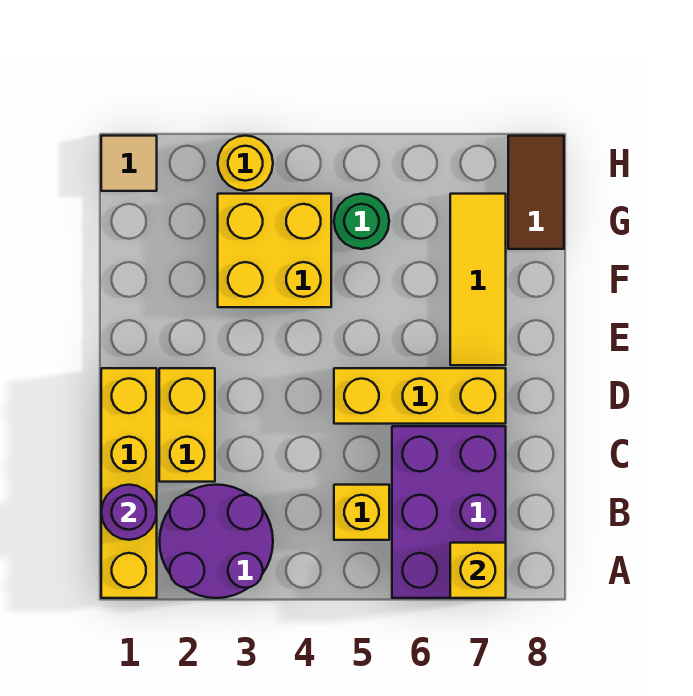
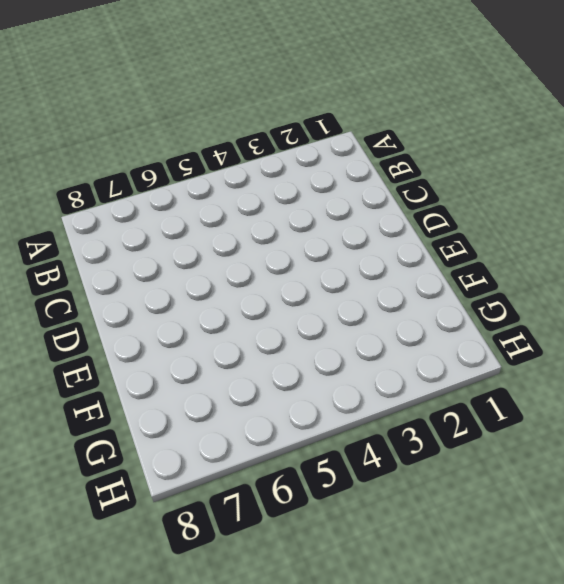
none -> yellow brick A1:D1 level 1
none -> purple round brick A2:B3 level 1
none -> purple brick A6:C7 level 1

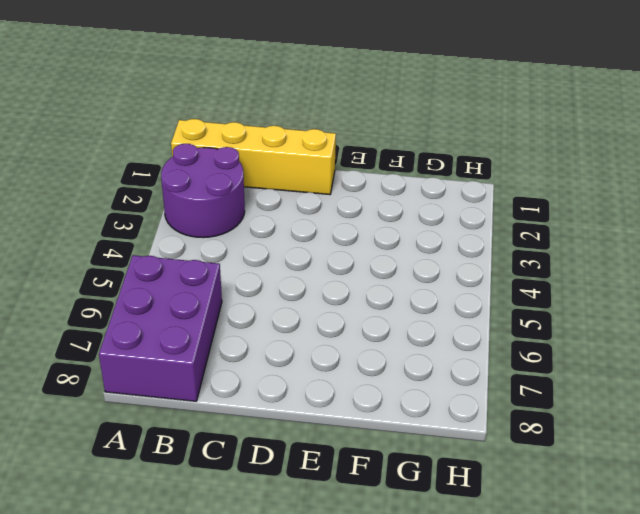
purple brick A6:B8 level 1 -> purple brick A6:C7 level 1
none -> yellow brick B5 level 1
none -> yellow brick C2:D2 level 1
none -> yellow brick D5:D7 level 1

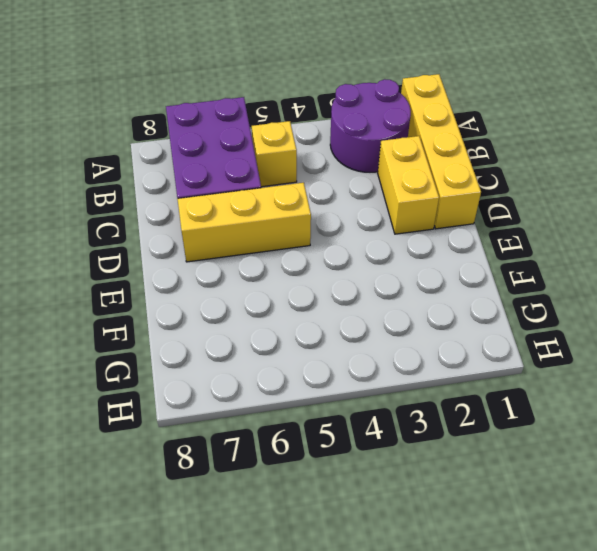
none -> yellow tile E7:G7 level 1
none -> yellow brick F3:G4 level 1
none -> green round brick G5 level 1

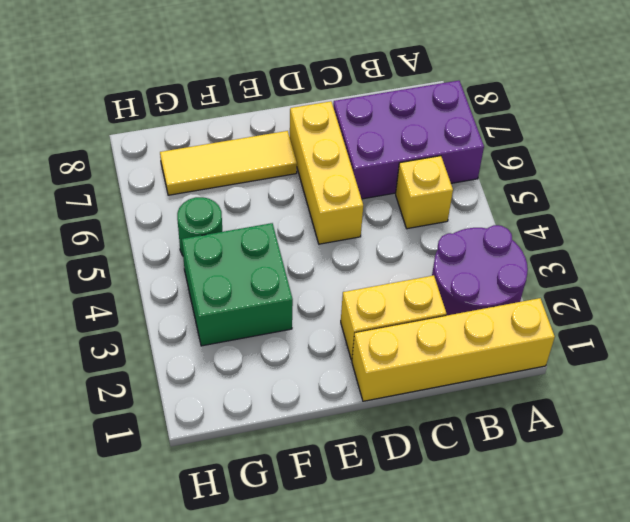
green brick F3:G4 level 1 -> yellow brick F3:G4 level 1
none -> brown tile G8:H8 level 1
none -> tan tile H1 level 1
none -> yellow round brick H3 level 1

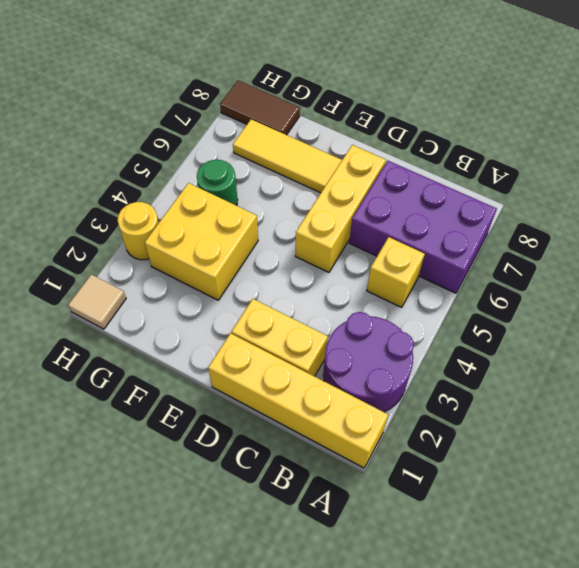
none -> yellow brick A7 level 2
none -> purple round brick B1 level 2

